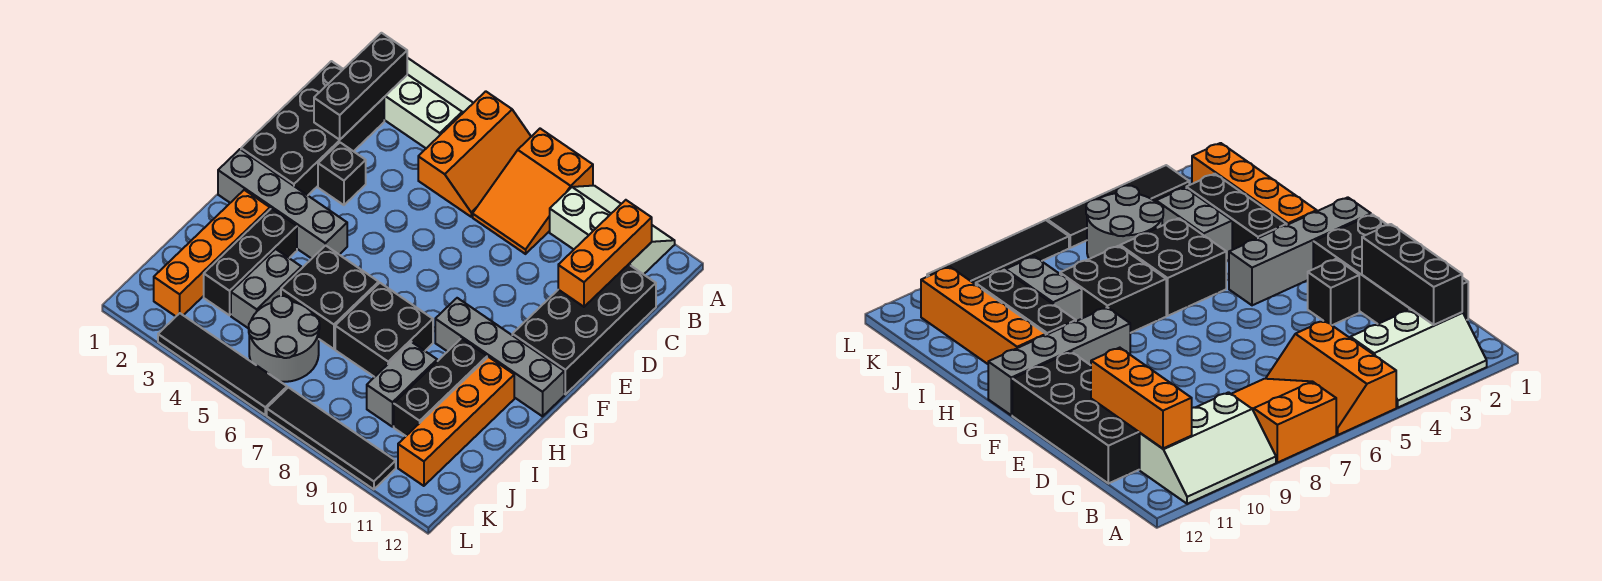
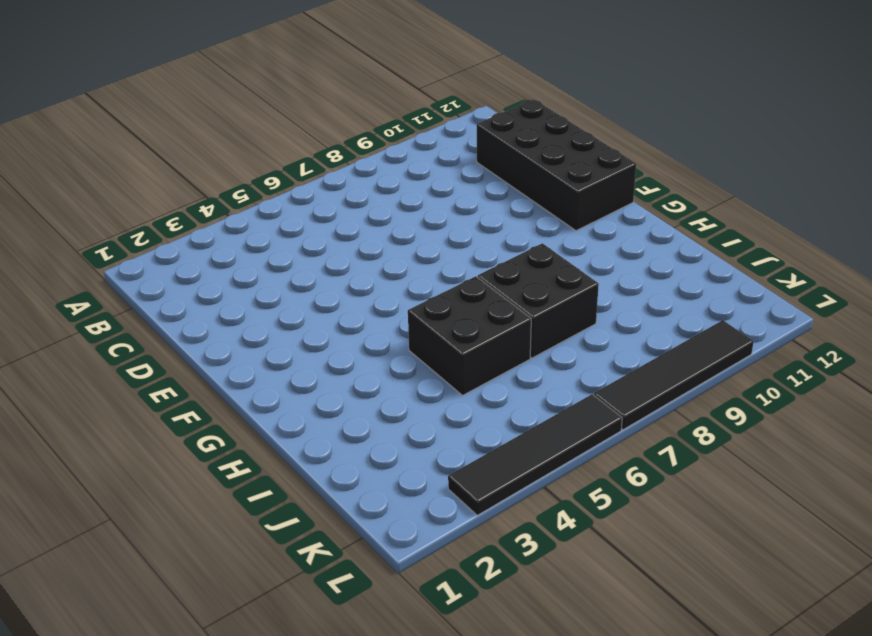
none -> white slope A2:B4 level 1 top B
none -> orange slope A5:C6 level 1 top 5
none -> orange slope A7:C8 level 1 top A

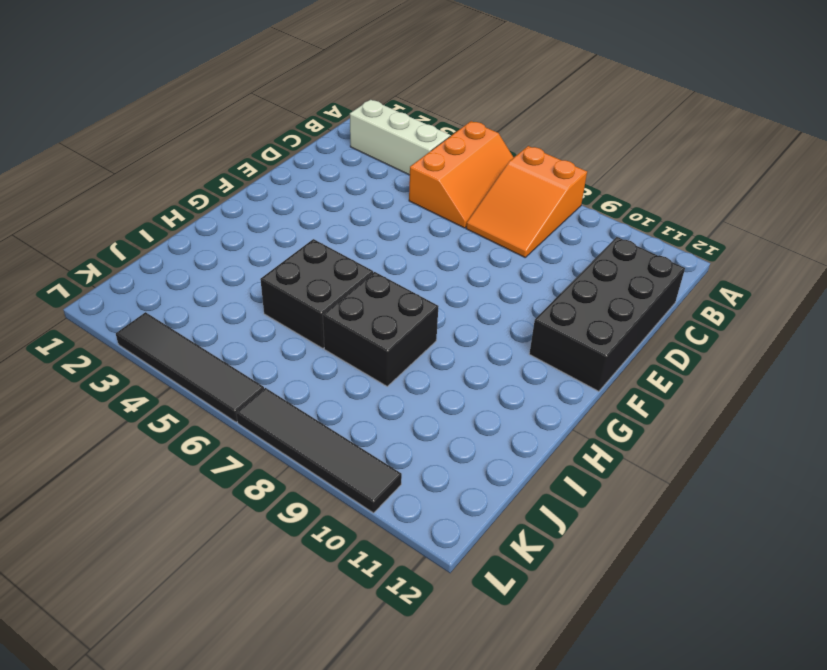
none -> white slope A9:B11 level 1 top B
none -> black brick C1:F2 level 1
none -> black brick E3 level 1

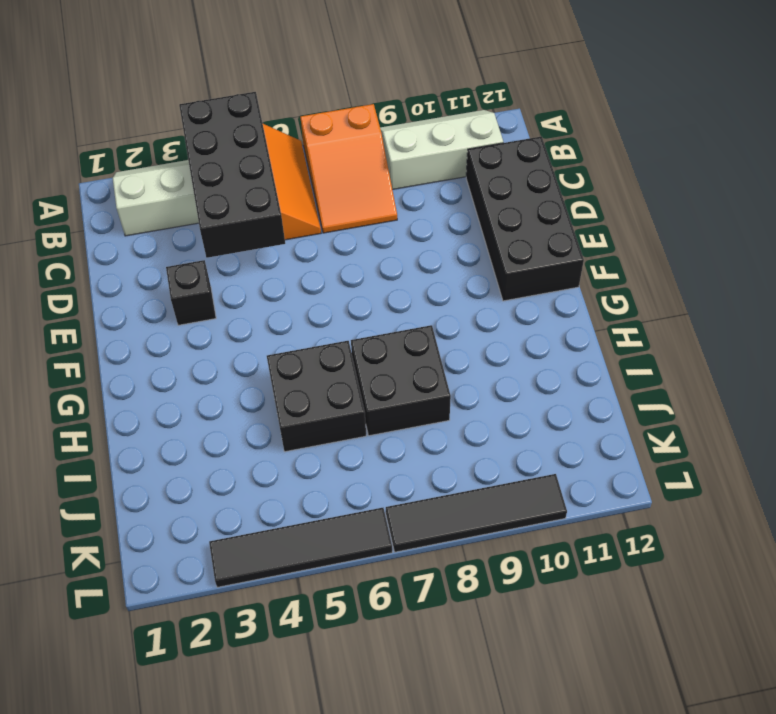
black brick A4:D5 level 2 -> black brick C1:F2 level 1
none -> grey brick G1:G4 level 1
none -> grey brick G9:G12 level 1
none -> orange brick H2:K2 level 1

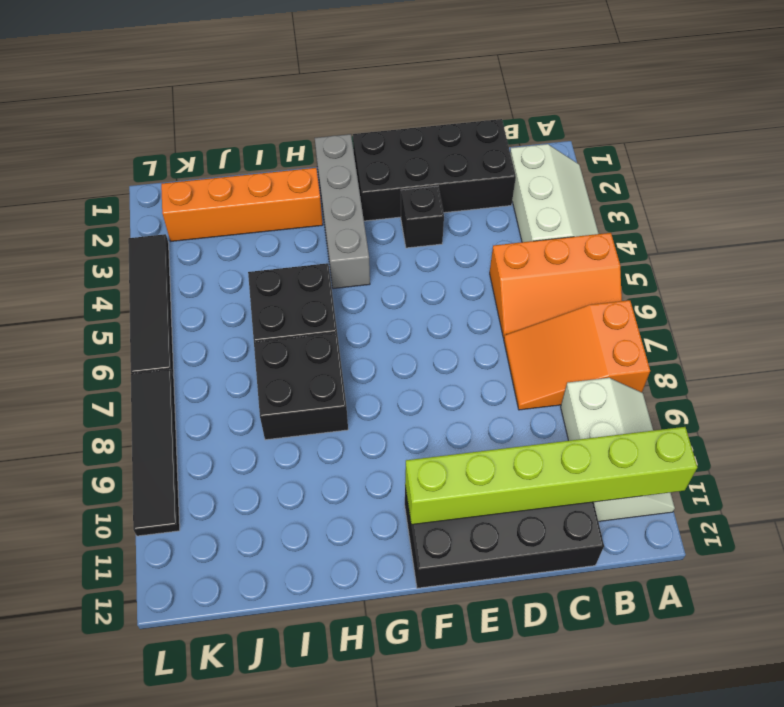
lime brick A11:F11 level 2 -> orange brick B11:D11 level 2
none -> grey brick G9:G12 level 1
none -> black brick H3:J3 level 1
none -> black brick H10:J10 level 1

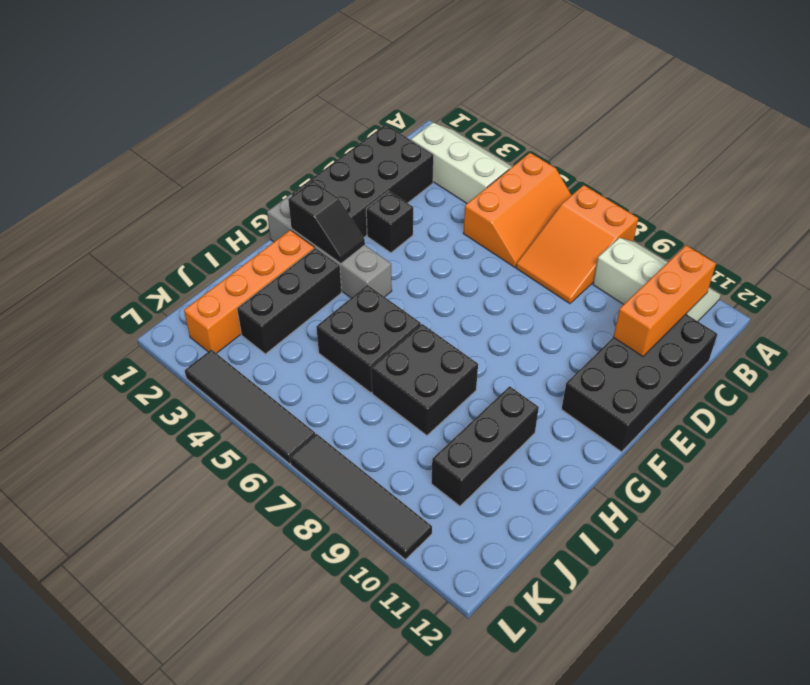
black slope G2:G3 level 2 top 2 -> none
none -> grey brick G9:G12 level 1
none -> orange brick H11:K11 level 1
none -> grey brick I4:J4 level 1

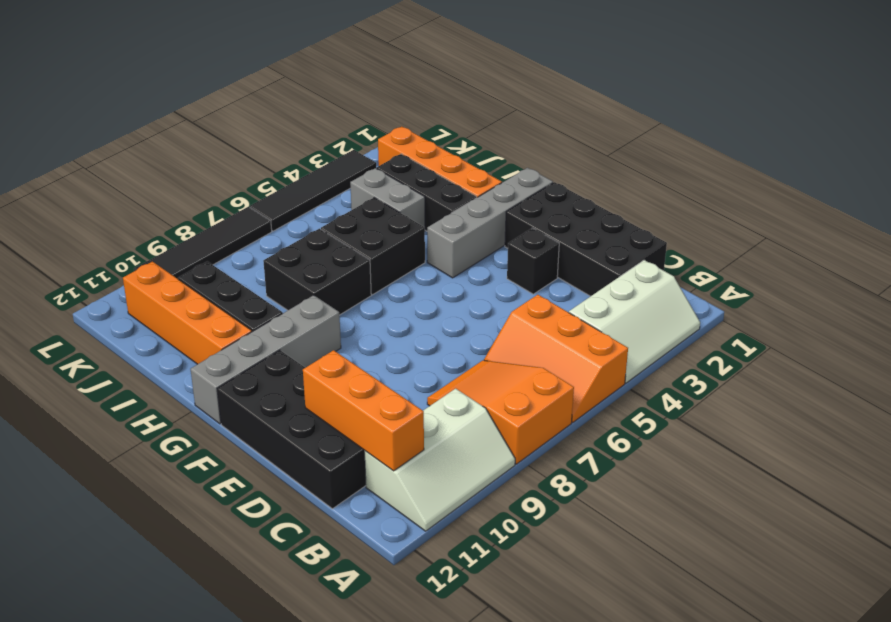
none -> grey brick I9:J9 level 1
none -> grey round brick J5:K6 level 1
none -> black brick B2:D2 level 2

